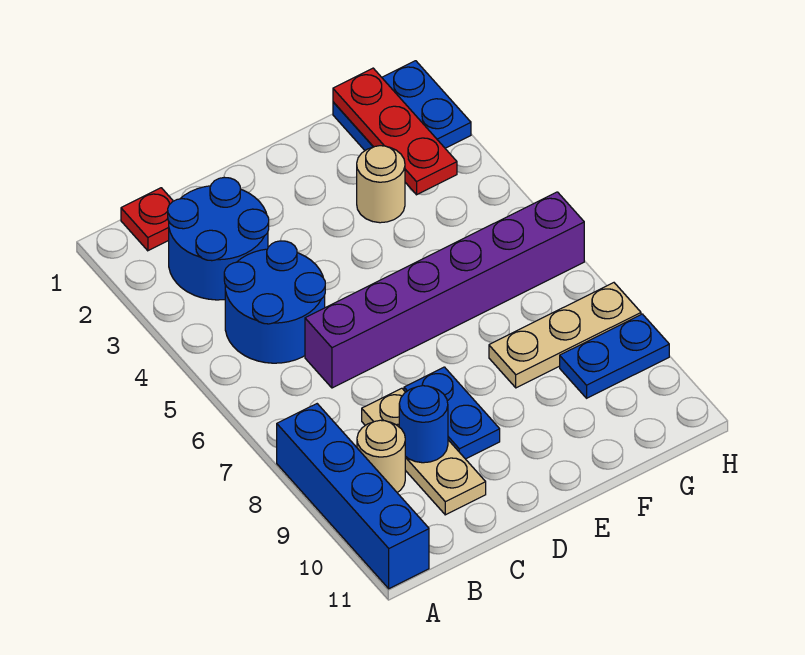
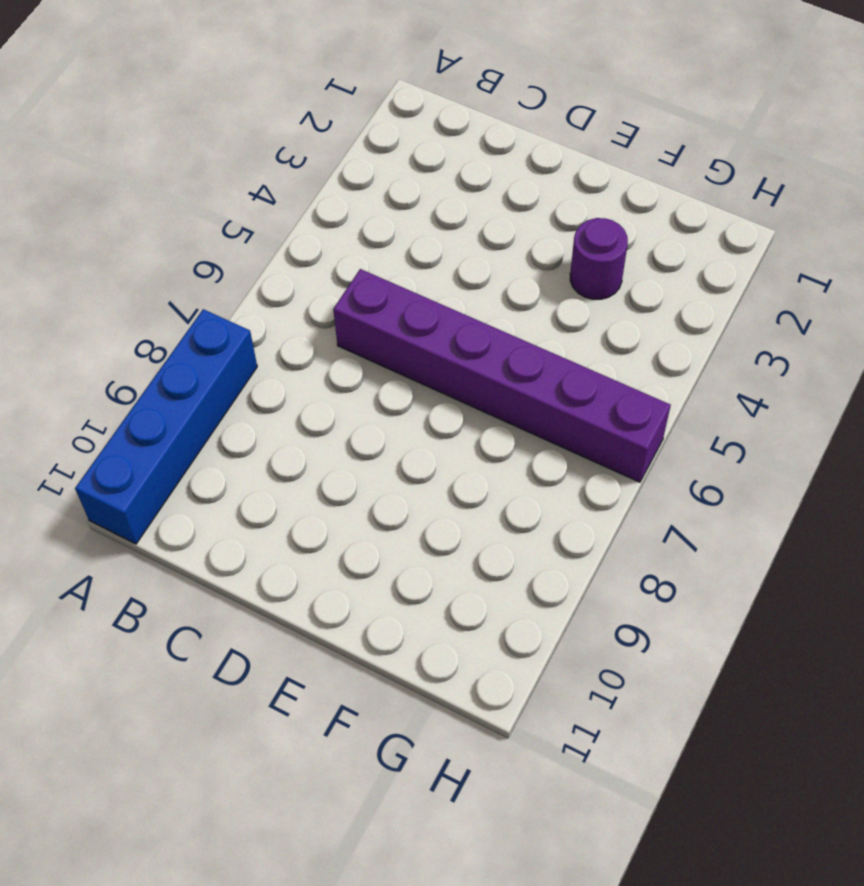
purple round brick F3 level 1 -> tan round brick F3 level 1
none -> red plate B1 level 1
none -> blue round brick B2:C3 level 1
none -> blue round brick B4:C5 level 1

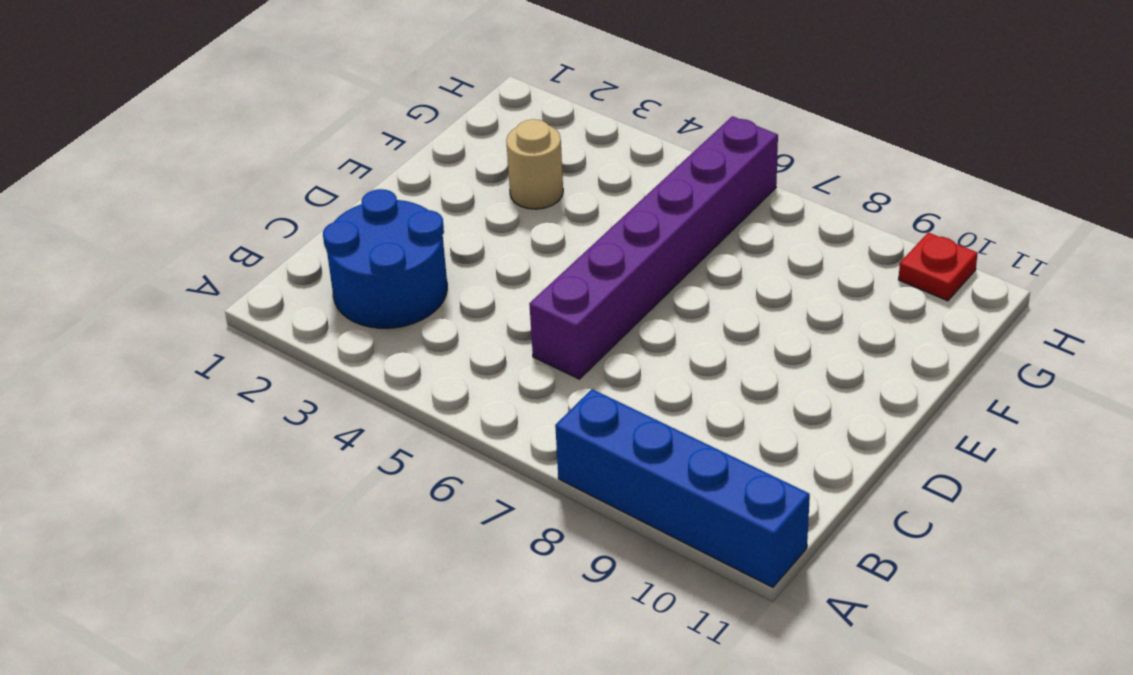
red plate H10 level 1 -> red plate B1 level 1
none -> blue round brick B4:C5 level 1
none -> tan round brick B9 level 1
none -> tan plate C8:C10 level 1

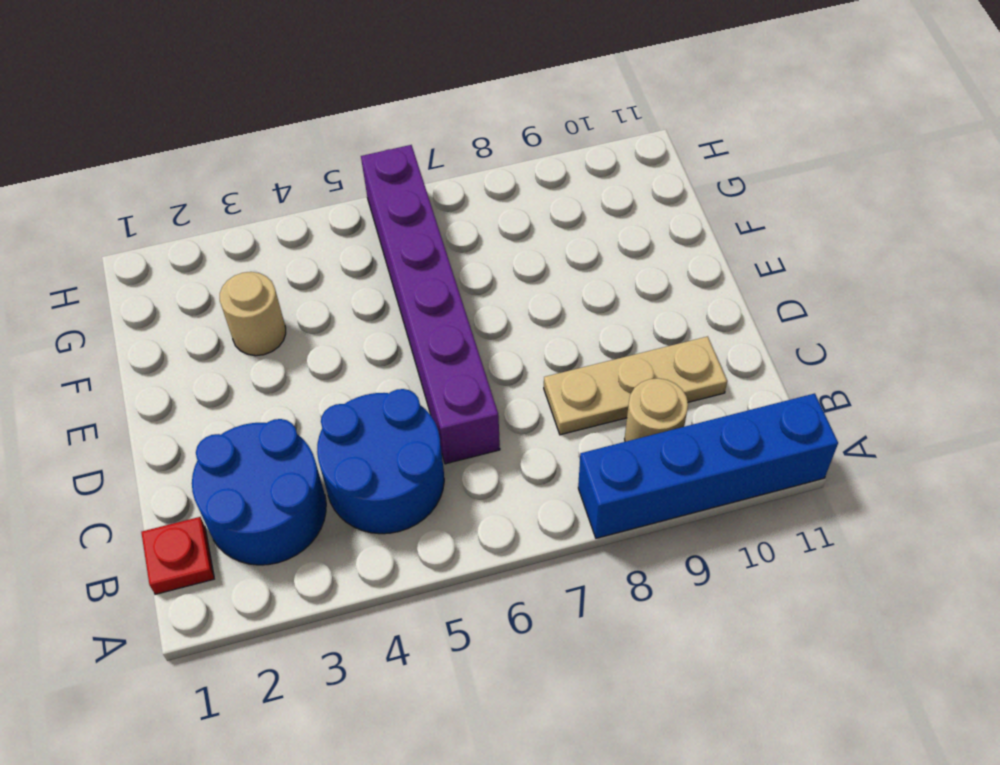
none -> blue plate D8:D9 level 1
none -> tan plate F8:H8 level 1
none -> blue plate G1:H2 level 1

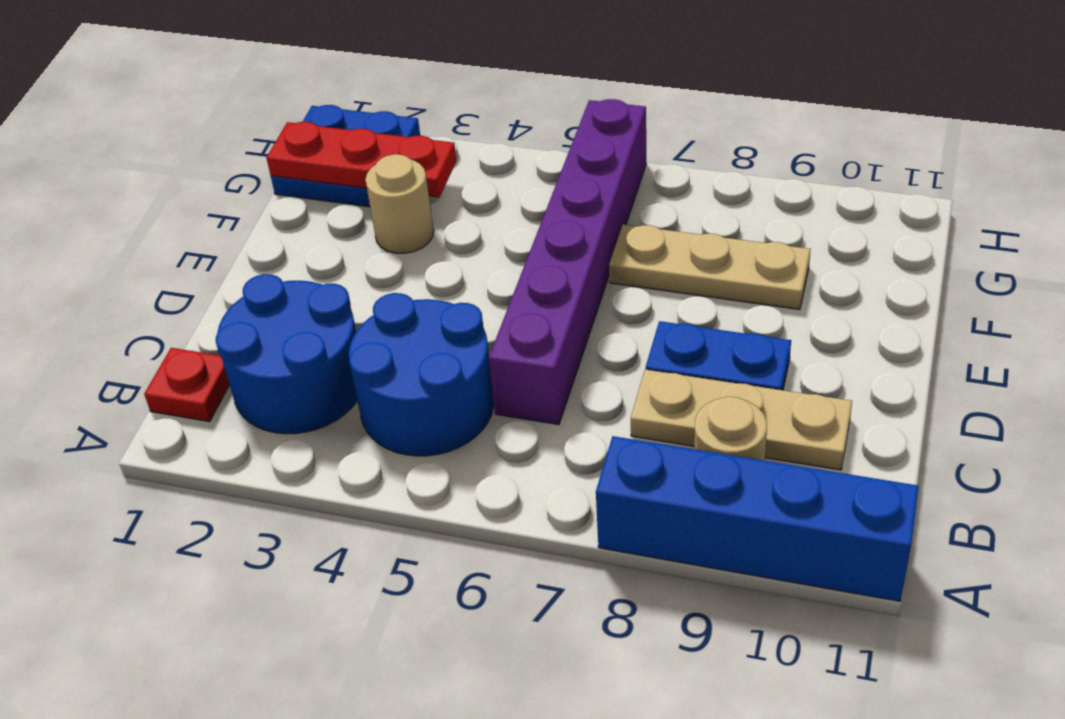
tan plate F7:F9 level 1 -> tan plate F8:H8 level 1
none -> blue plate G9:H9 level 1
none -> blue round brick C9 level 2

